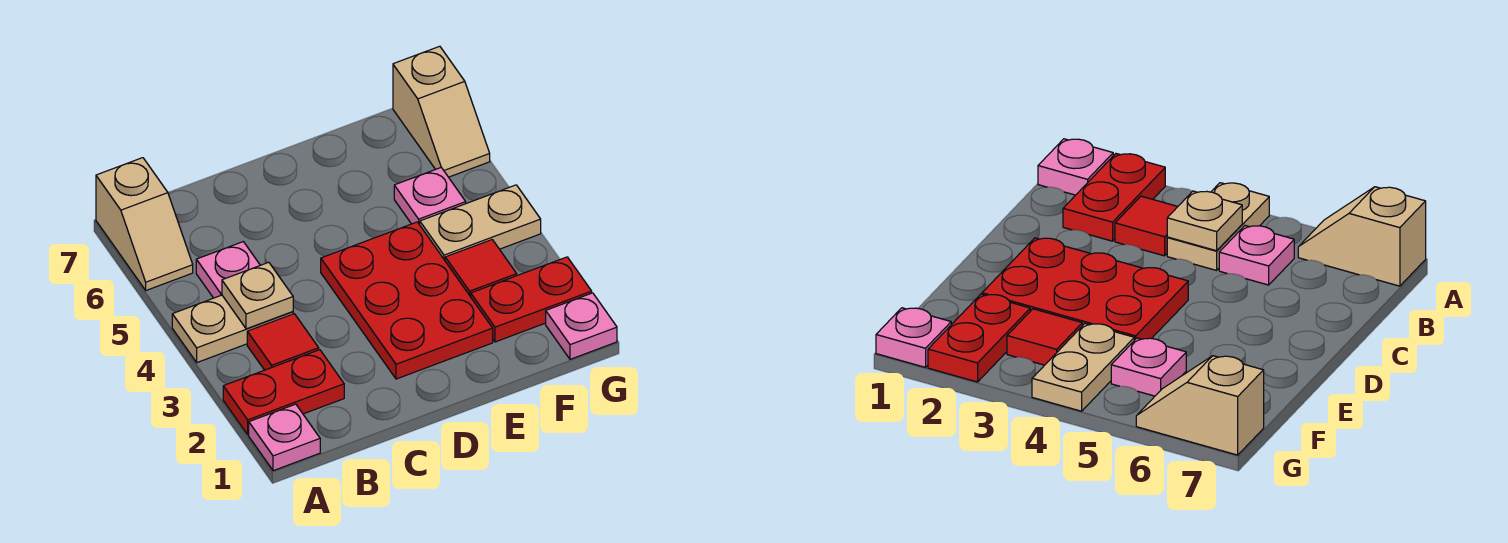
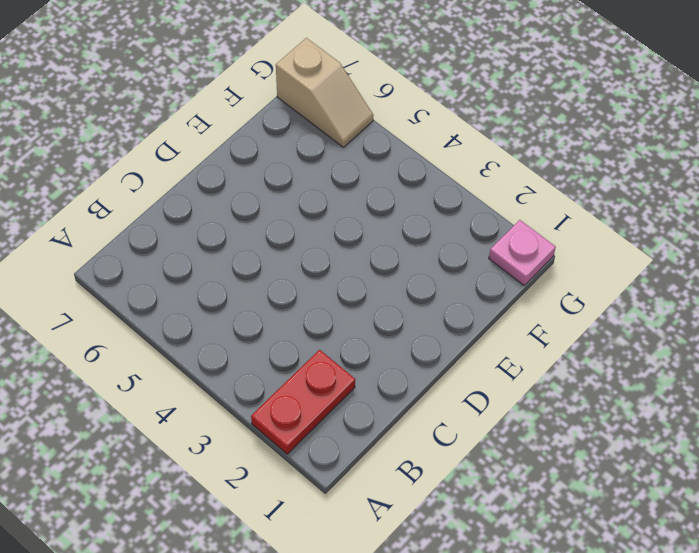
none -> pink plate A1 level 1
none -> tan plate A4:B4 level 1
none -> tan slope A6:A7 level 1 top 7

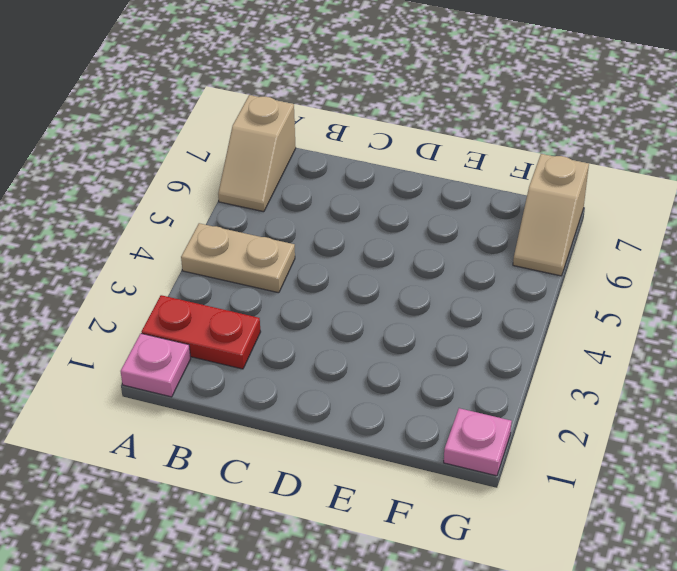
none -> red tile B3 level 1
none -> pink plate B5 level 1
none -> red plate D2:E4 level 1

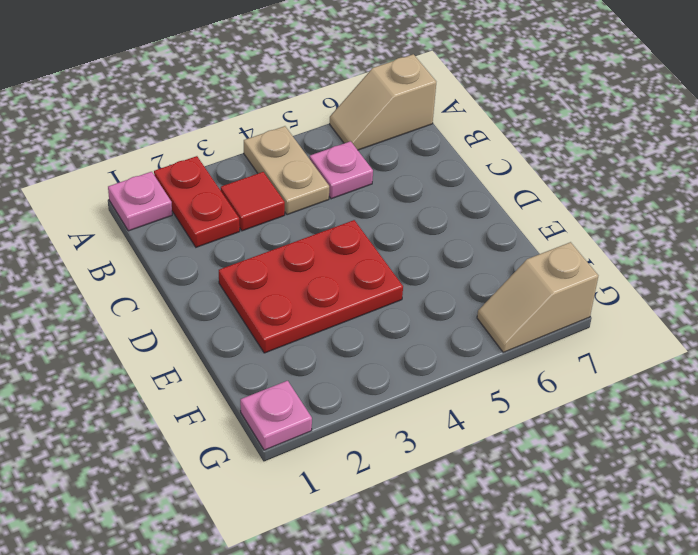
none -> red plate F2:G2 level 1
none -> red tile F3 level 1
none -> tan plate F4:G4 level 1

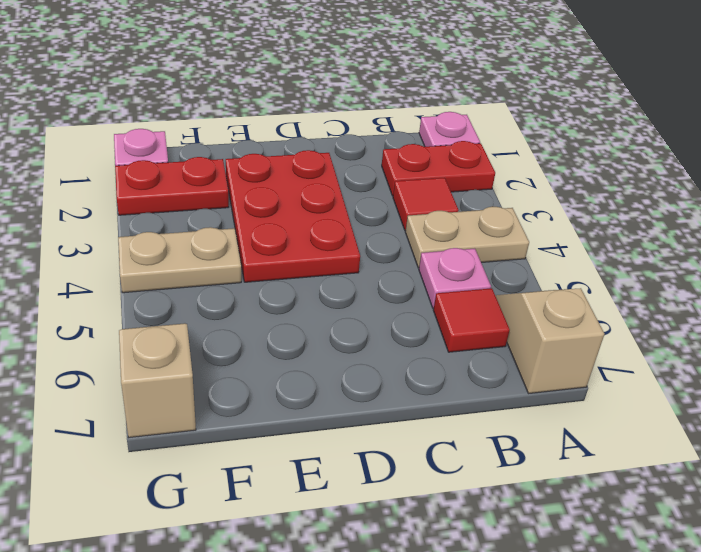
red tile B6 level 1 -> red tile F3 level 1
none -> pink plate F5 level 1
none -> tan plate B4 level 2

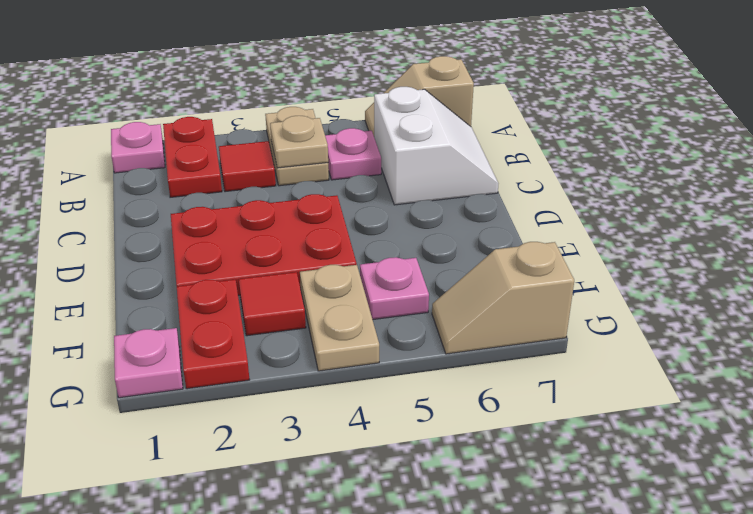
white slope B6:C7 level 1 top 6 -> none

